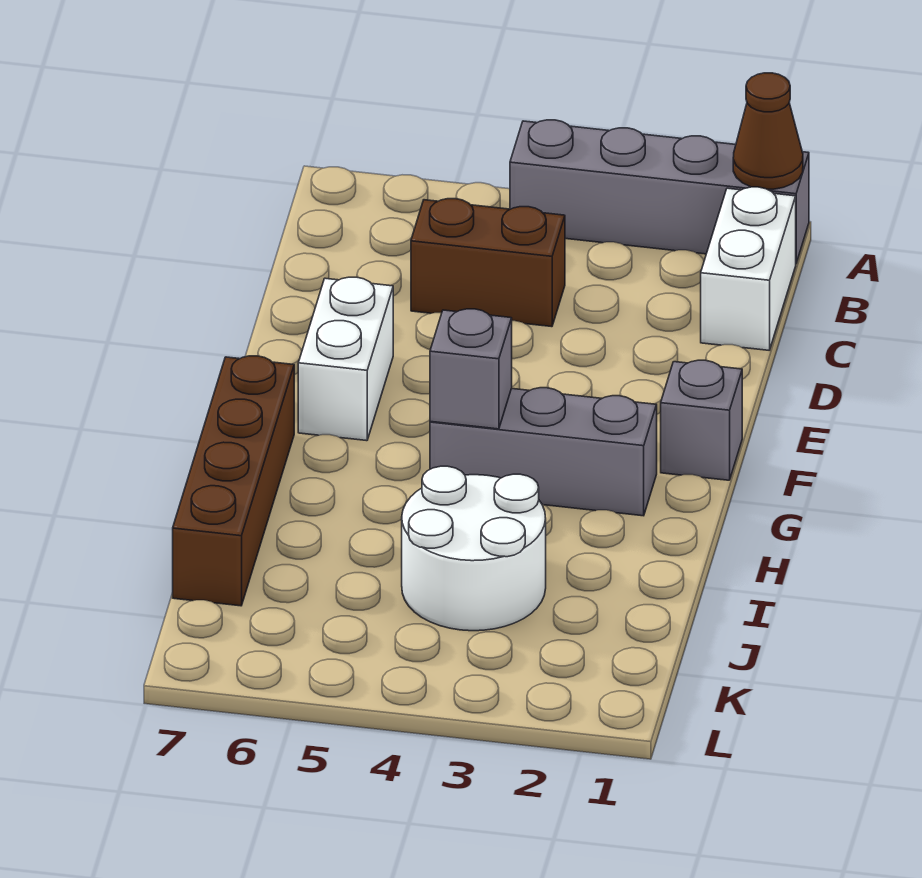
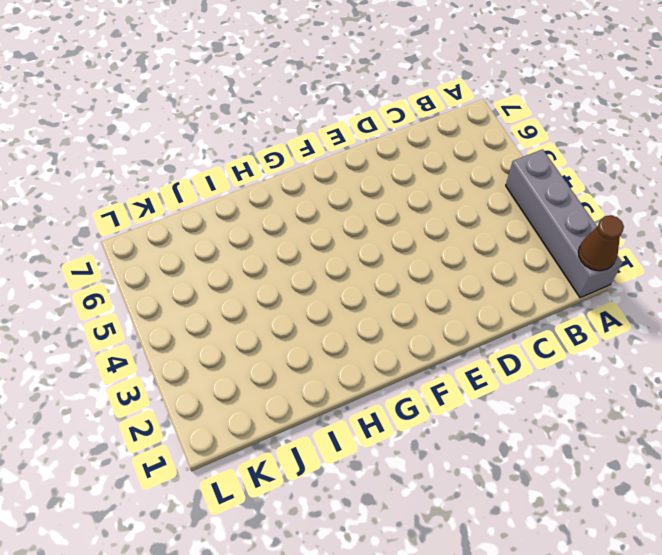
none -> white brick B1:C1 level 1
none -> brown brick C4:C5 level 1

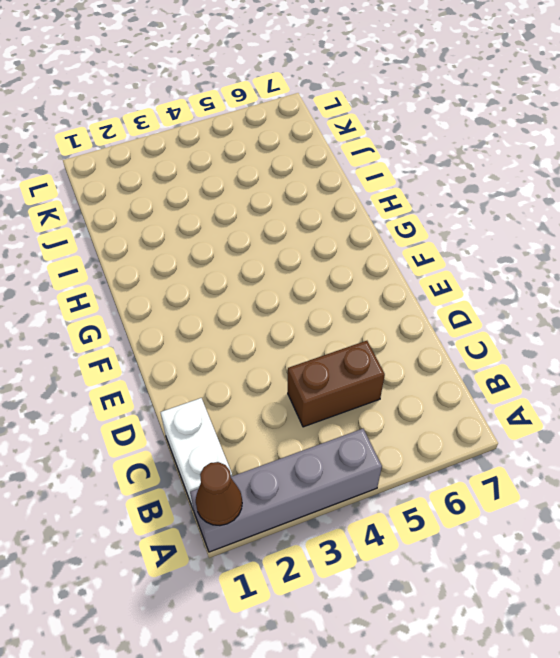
none -> white brick E6:F6 level 1
none -> grey brick F1 level 1

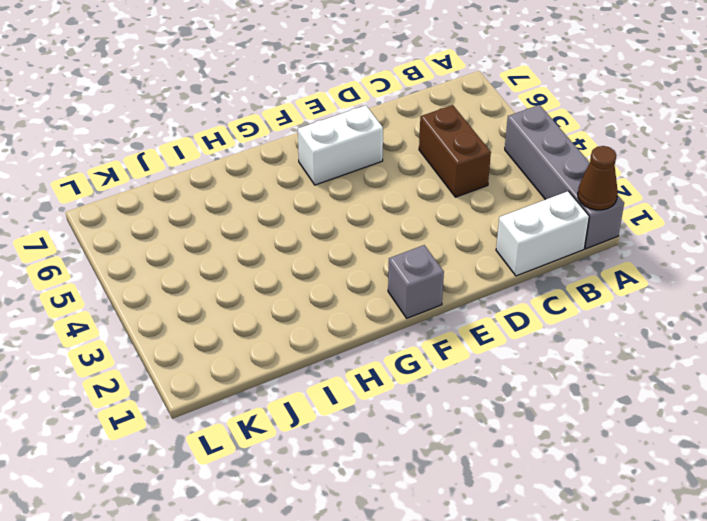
none -> grey brick G2:G4 level 1
none -> brown brick G7:J7 level 1

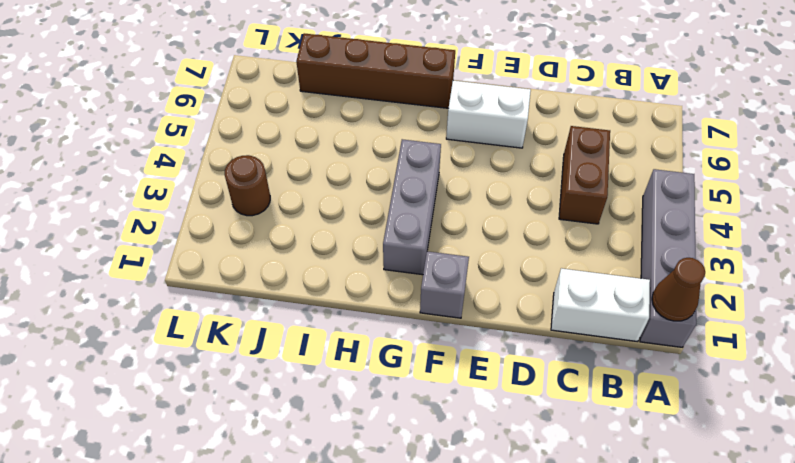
brown round brick K3 level 1 -> none
none -> white round brick I3:J4 level 1
none -> grey brick G4 level 2

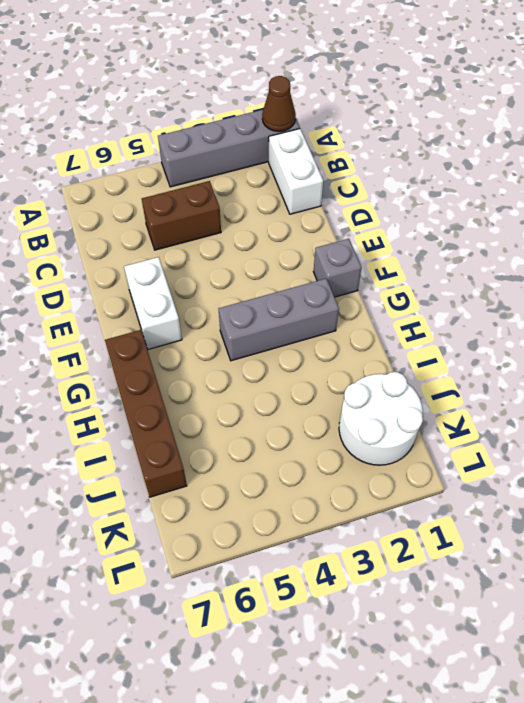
white round brick J1:K2 level 1 -> white round brick I3:J4 level 1
none -> grey brick G4 level 2

